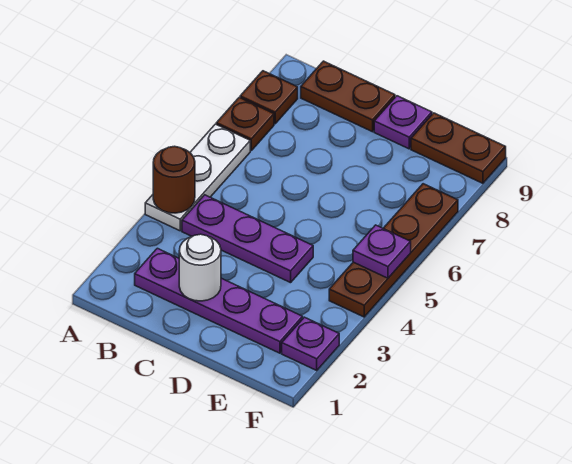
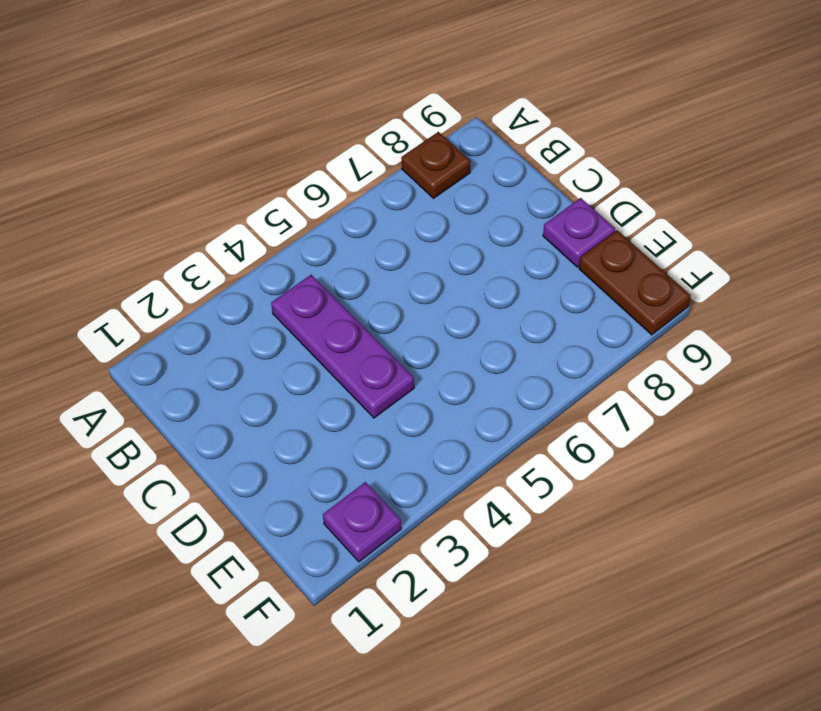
none -> white plate A4:A6 level 1
none -> brown plate A7 level 1
none -> purple plate B2:E2 level 1

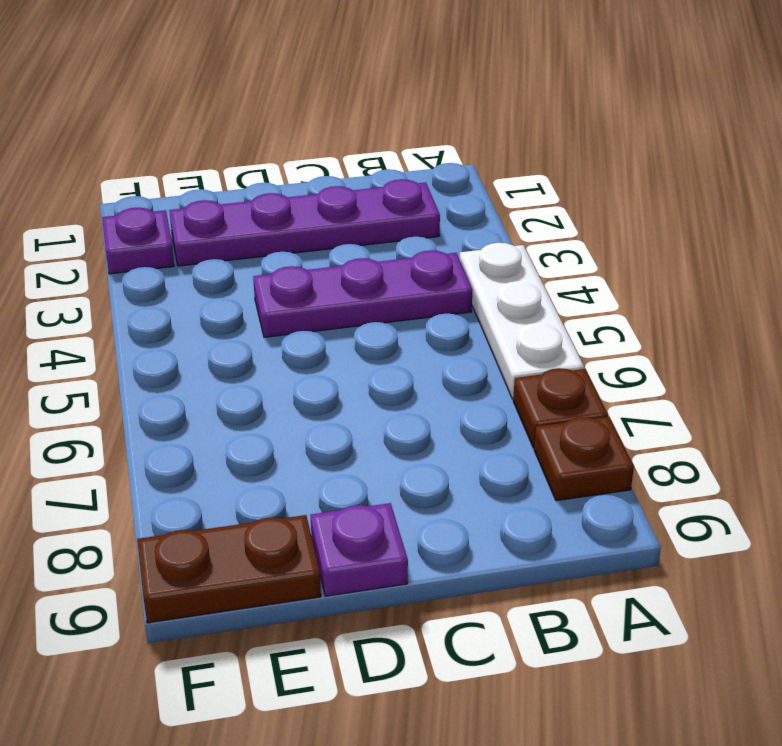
none -> brown plate B9:C9 level 1
none -> brown plate F4:F7 level 1
none -> brown round brick A4 level 2

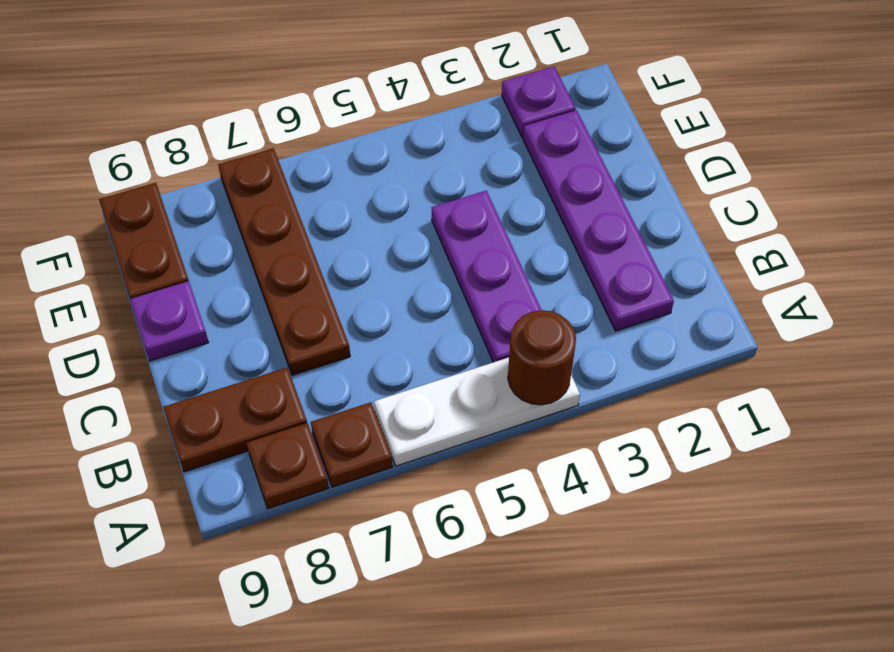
brown plate B8:B9 level 1 -> brown plate B9:C9 level 1
brown plate C7:F7 level 1 -> brown plate F4:F7 level 1
none -> white round brick C2 level 2
none -> purple plate F5 level 2

